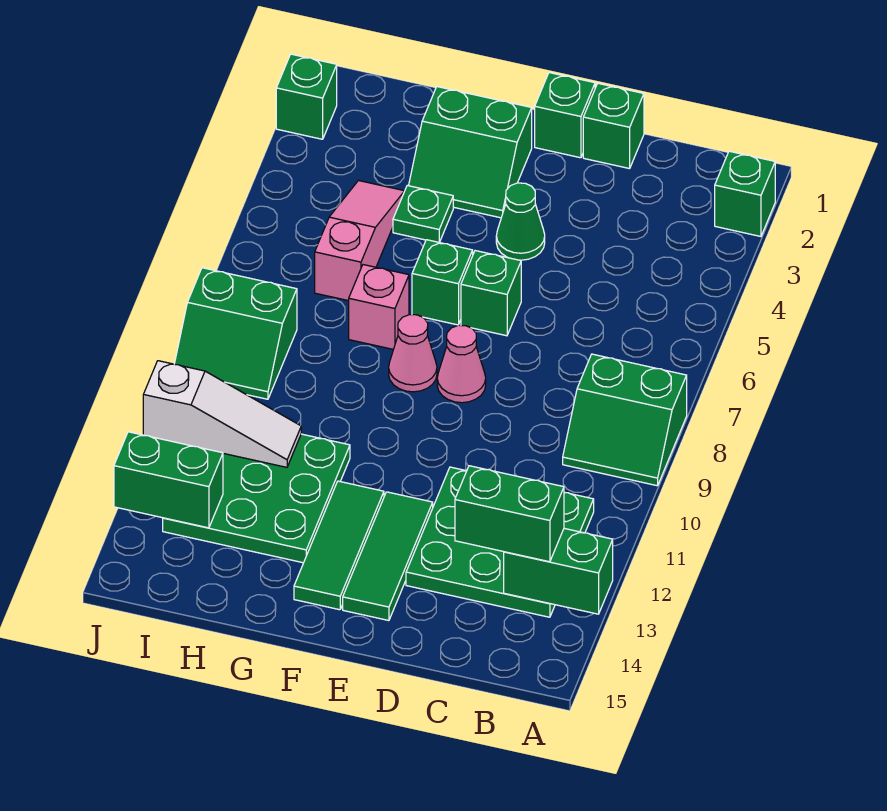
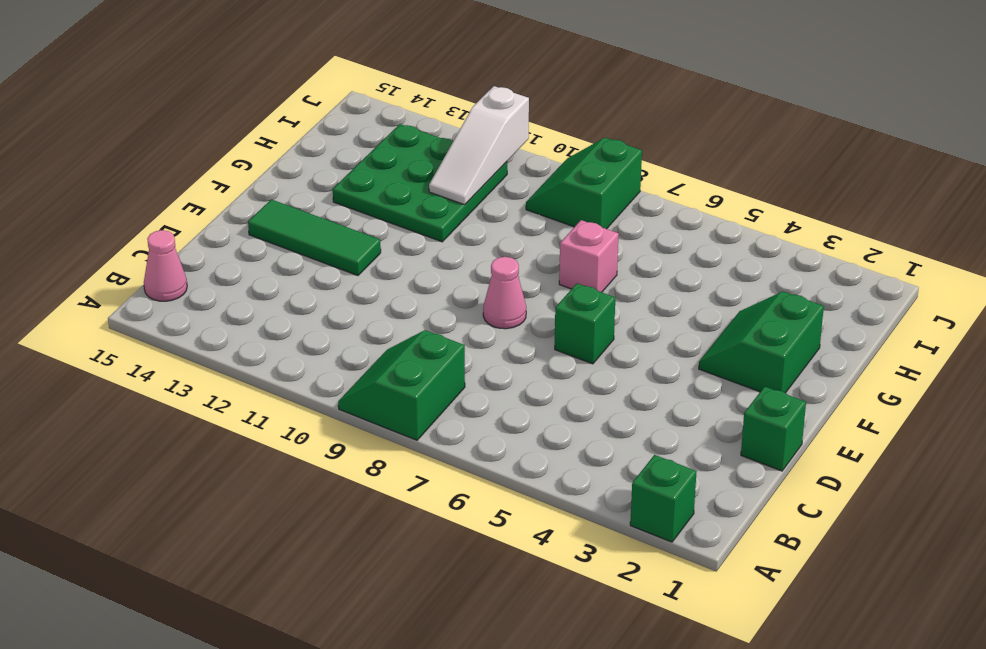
pink cone B15 level 1 -> pink cone F8 level 1
none -> green plate B11:D13 level 1
none -> green brick E1 level 1
none -> green cone E4 level 1

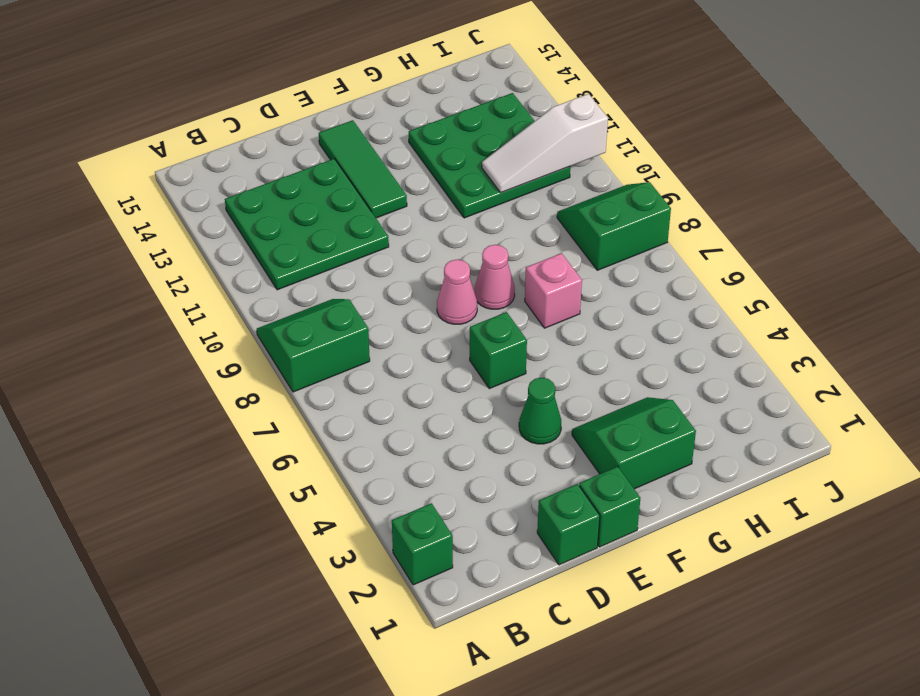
none -> green brick F6 level 1
none -> green tile F12:F14 level 1
none -> green plate G4 level 1

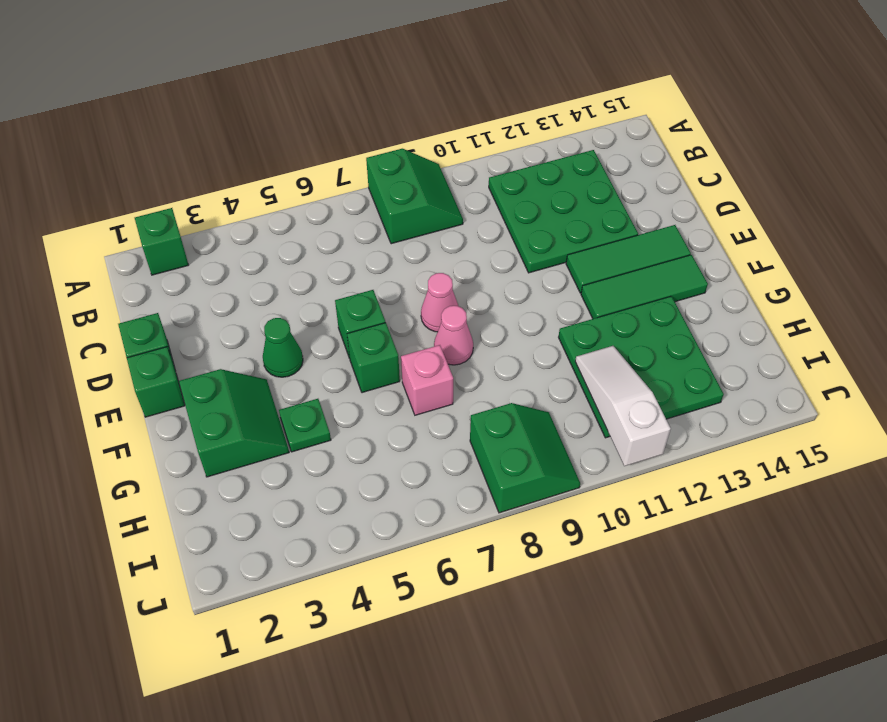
none -> pink slope H4:H6 level 1 top 6
none -> green brick J2 level 1
none -> green brick A13:B13 level 2

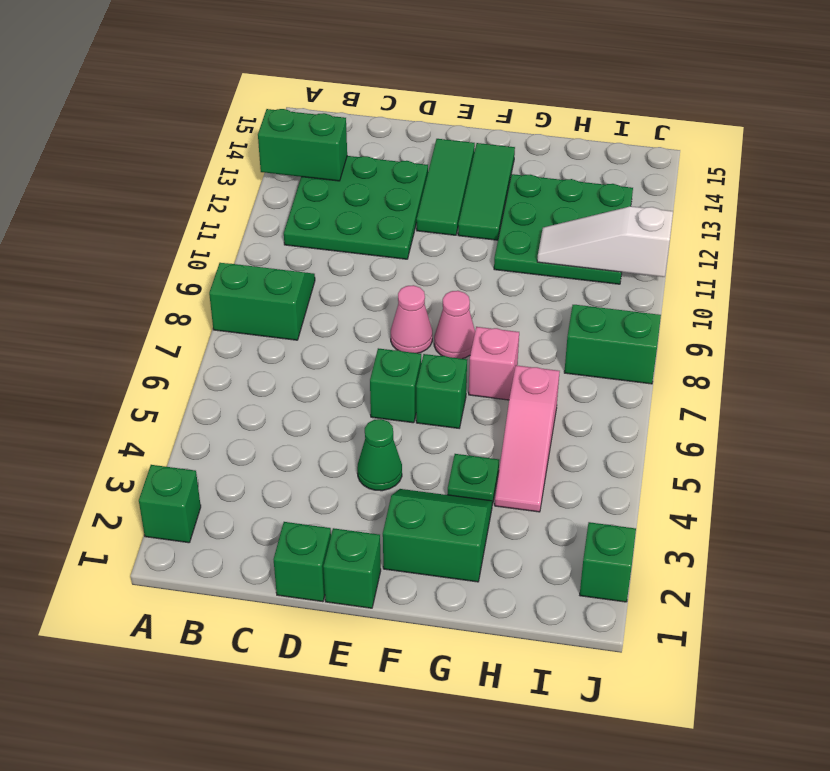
none -> green brick I13:J13 level 2
none -> green brick B13:C13 level 3

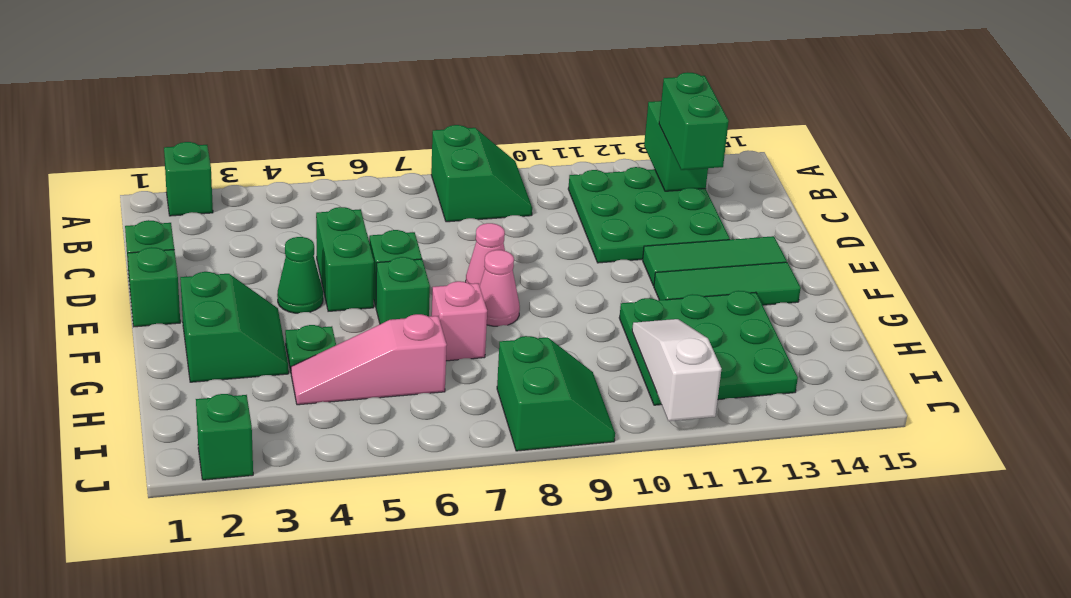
green brick D5:E5 level 1 -> green brick I13:J13 level 2

